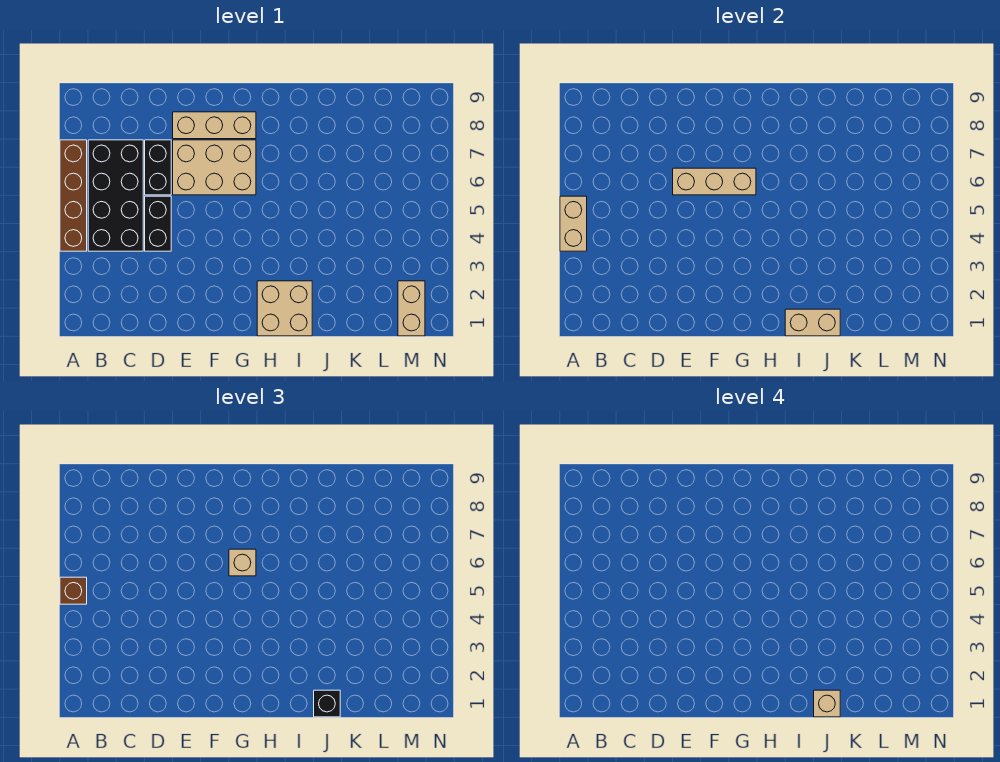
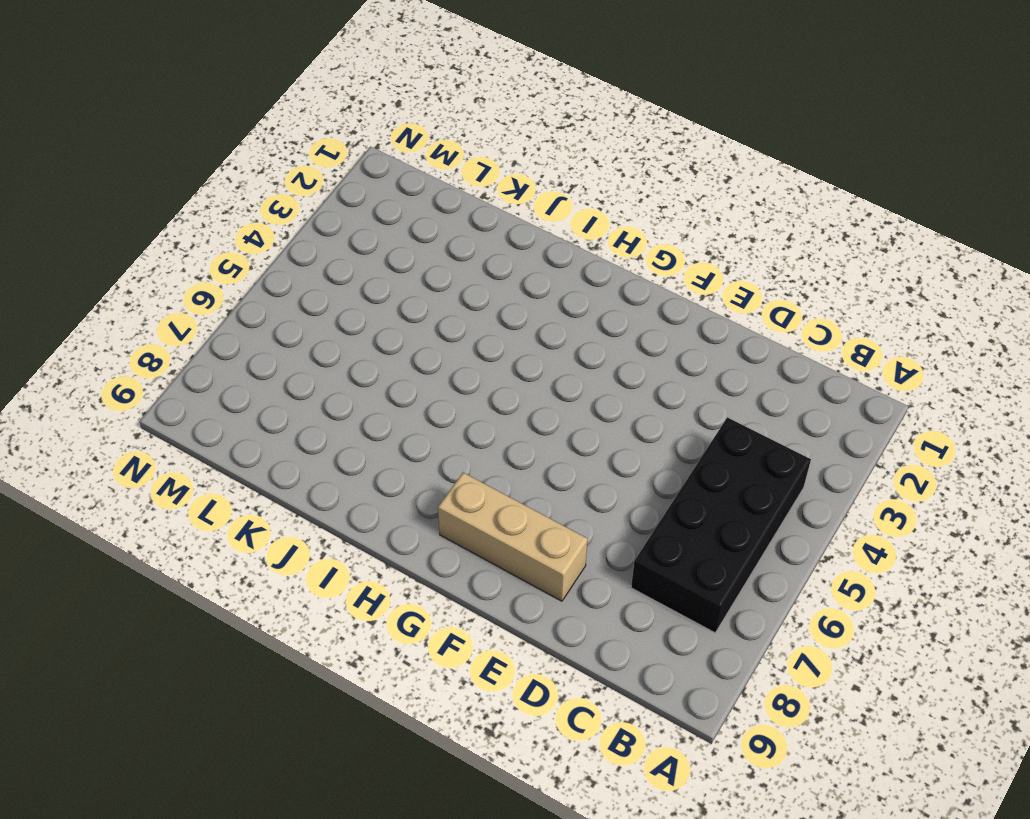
none -> brown brick A4:A7 level 1
none -> black brick D4:D5 level 1
none -> black brick D6:D7 level 1

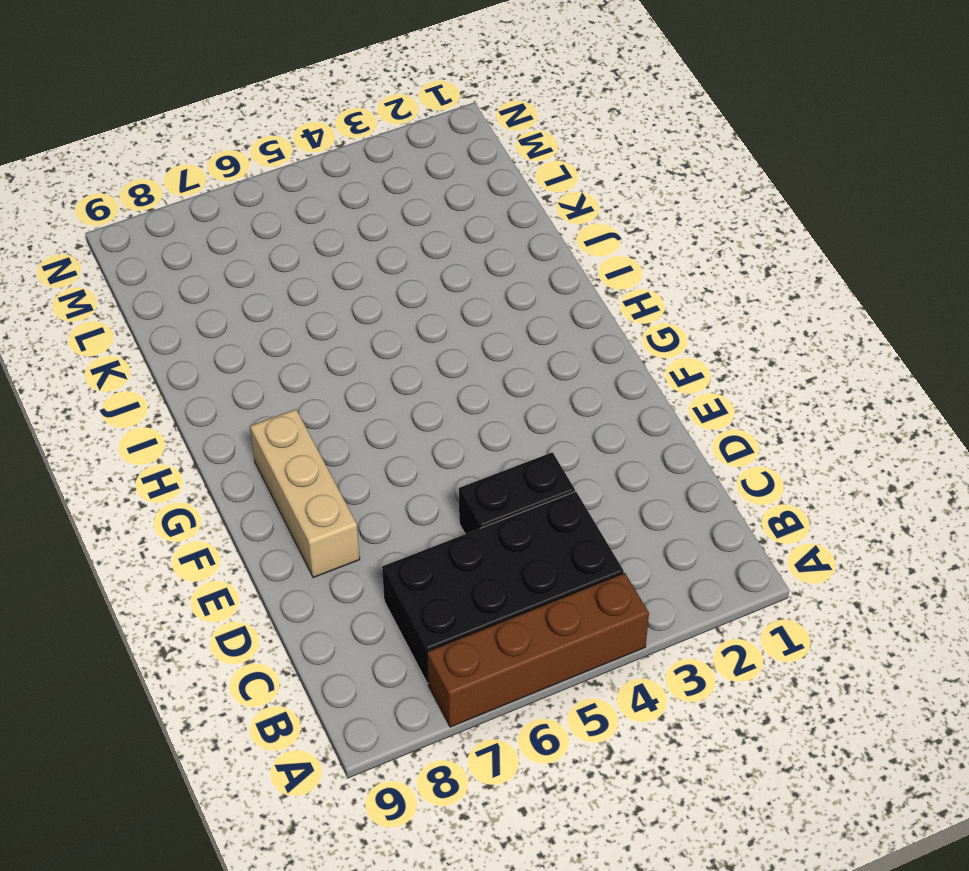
none -> black brick D6:D7 level 1
none -> tan brick E6:G7 level 1
none -> tan brick H1:I2 level 1

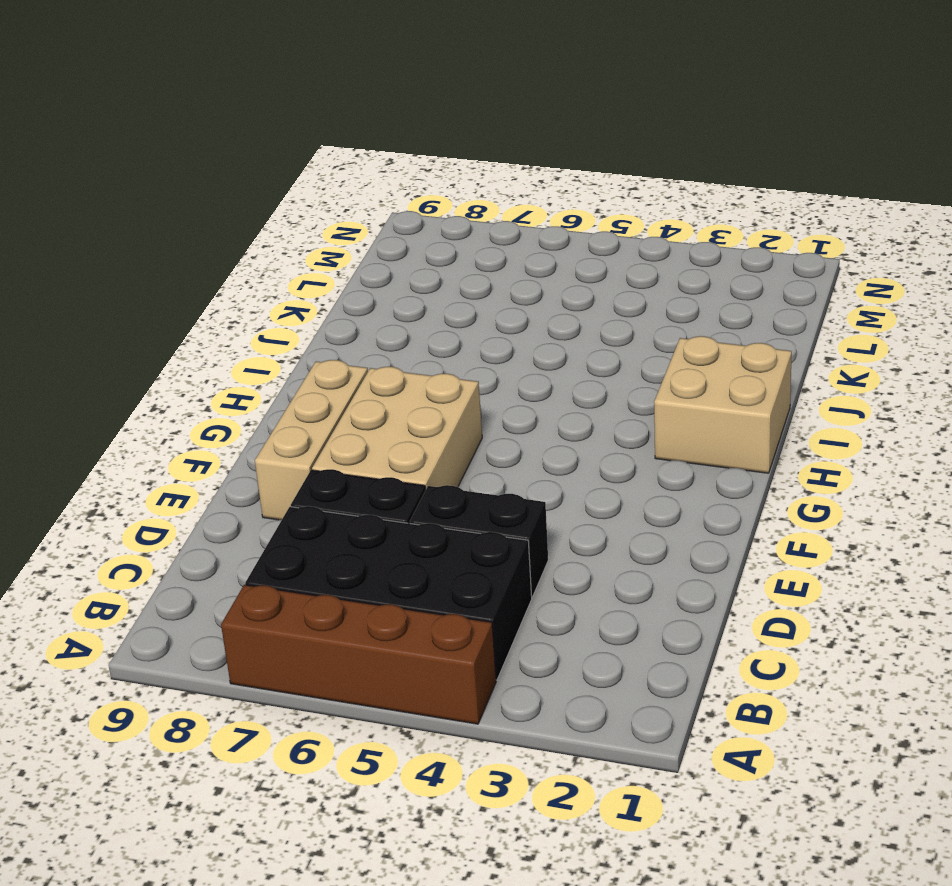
none -> tan brick M1:M2 level 1
none -> tan brick A4:A5 level 2
none -> tan brick E6:G6 level 2

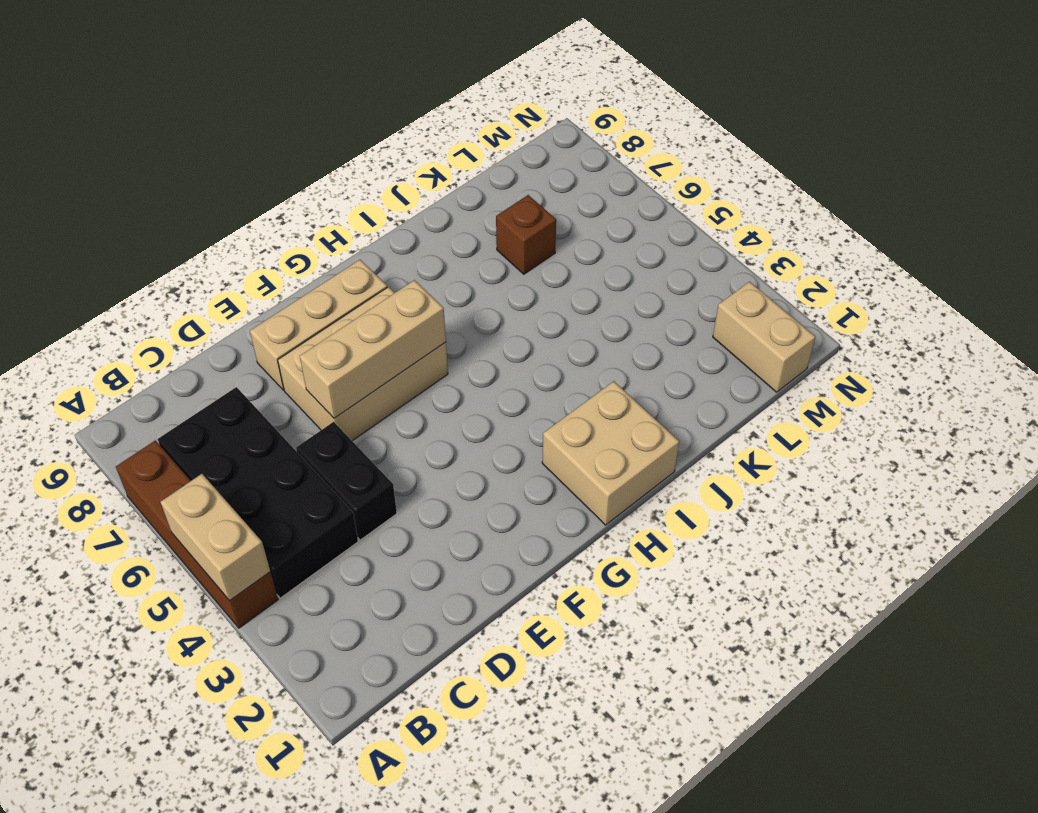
brown brick K7 level 1 -> brown brick A5 level 3
none -> black brick D6:D7 level 1
none -> tan brick I1:J1 level 2
none -> tan brick G6 level 3

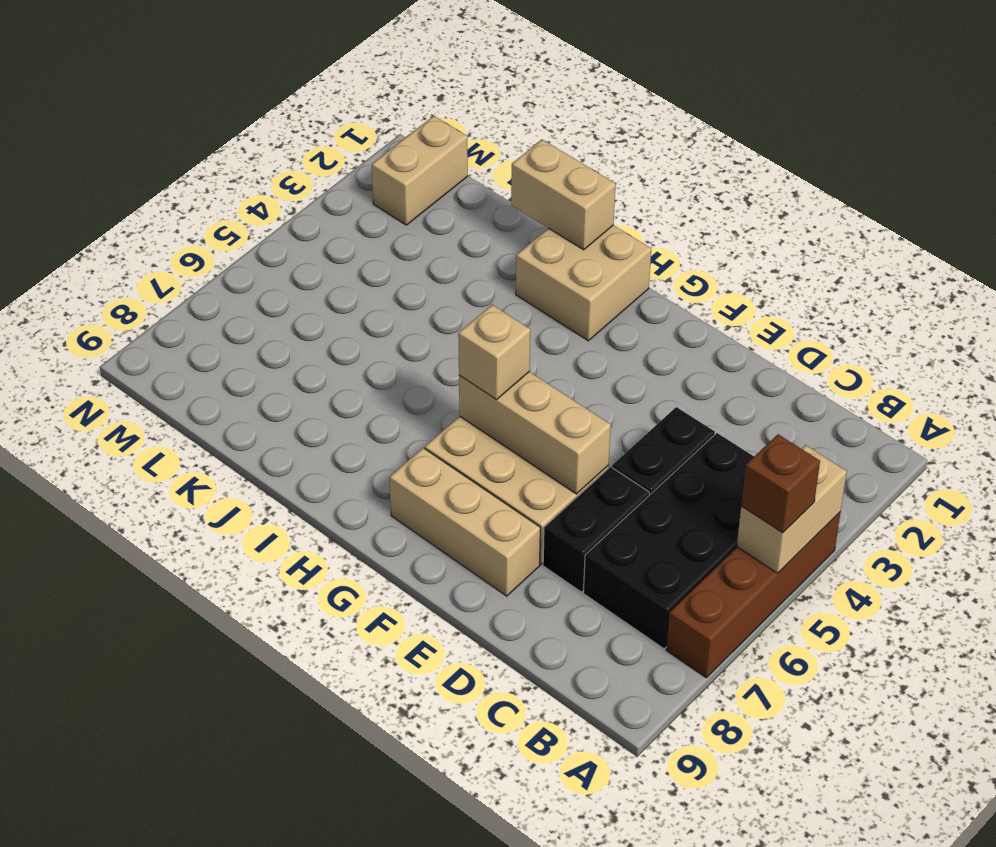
none -> black brick J1 level 3
none -> tan brick J1 level 4

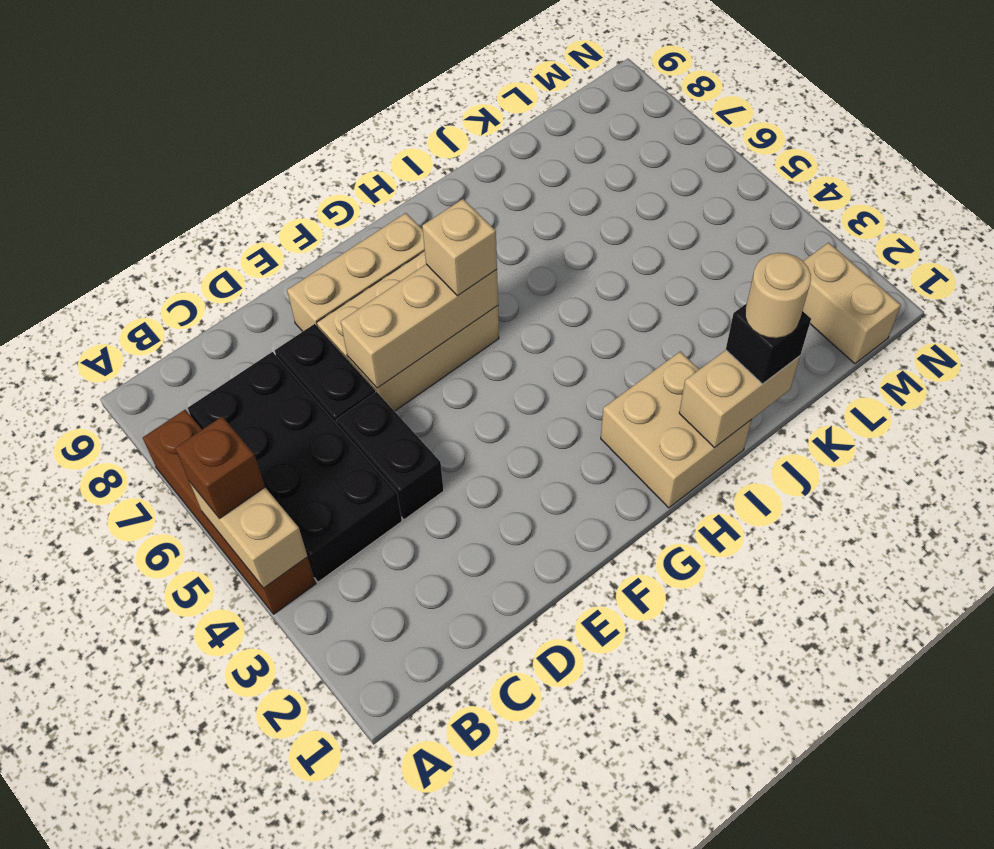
tan round brick J1 level 4 -> tan brick J1 level 4

